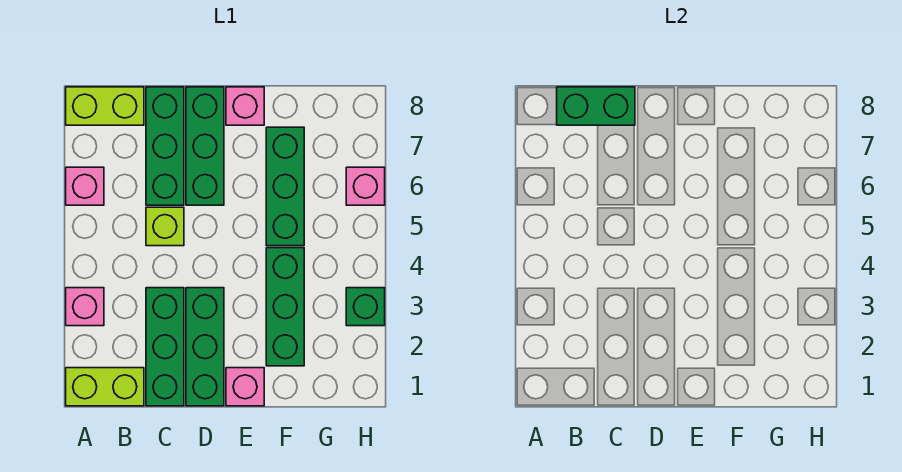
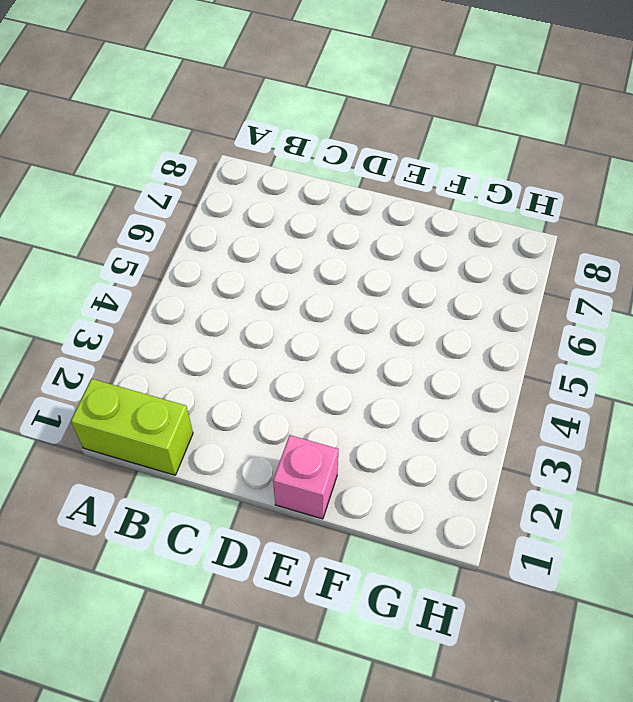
none -> pink brick A3 level 1
none -> pink brick A6 level 1
none -> lime brick A8:B8 level 1

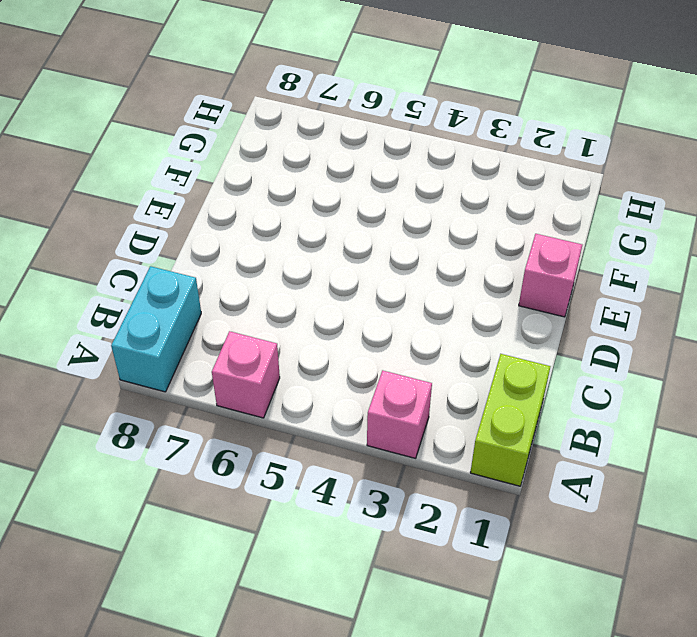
cyan brick A8:B8 level 1 -> lime brick A8:B8 level 1
none -> green brick C1:C3 level 1
none -> lime brick C5 level 1
none -> green brick C6:C8 level 1

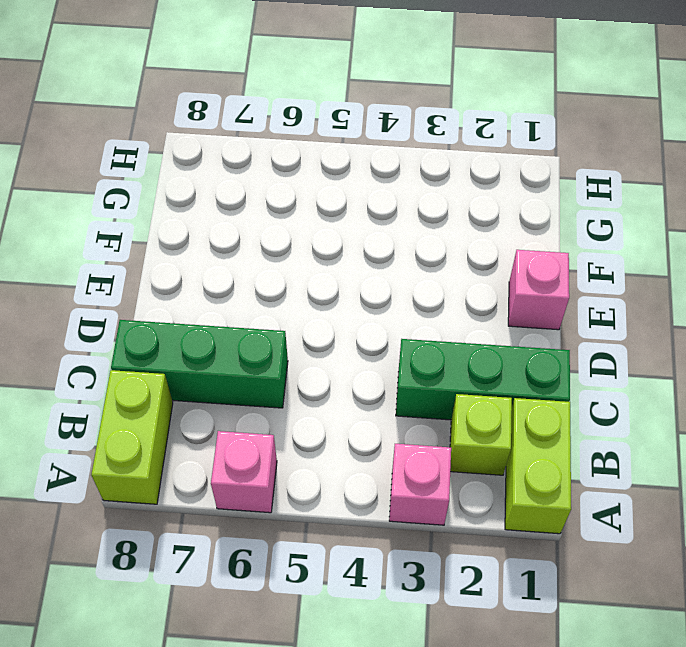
lime brick B2 level 1 -> lime brick C5 level 1
none -> green brick D1:D3 level 1
none -> green brick D6:D8 level 1
none -> pink brick E8 level 1

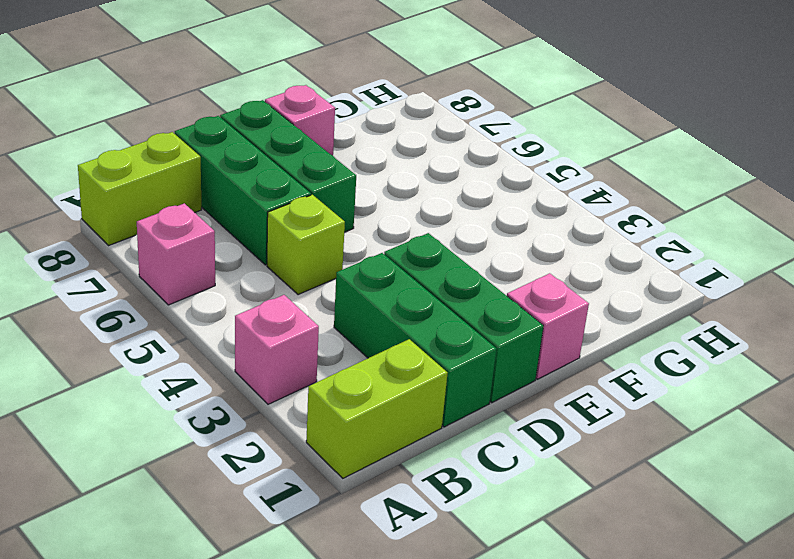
none -> green brick F2:F4 level 1
none -> green brick F5:F7 level 1
none -> green brick H3 level 1

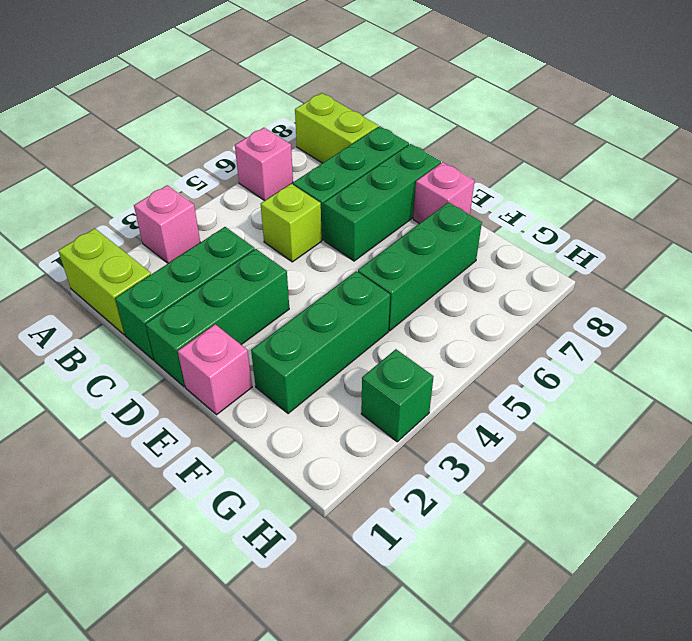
none -> pink brick H6 level 1
none -> green brick B8:C8 level 2

